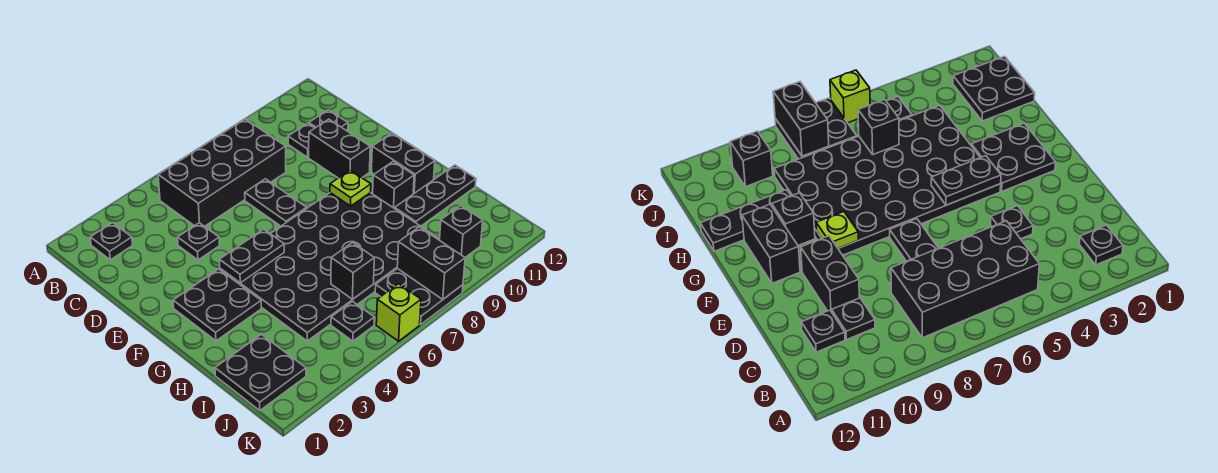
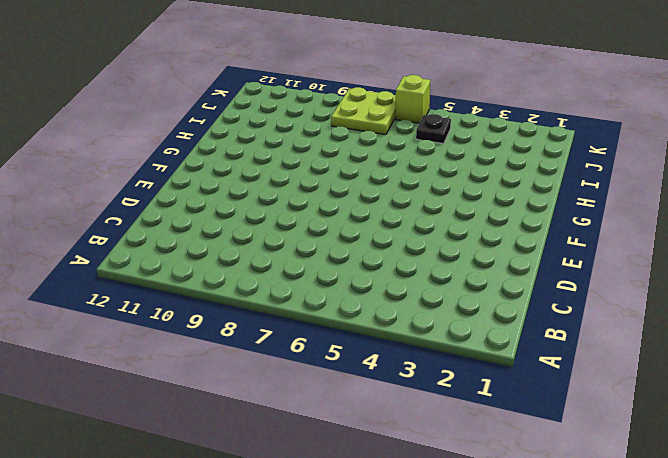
lime plate J7:K8 level 1 -> black plate J7:K8 level 1
none -> black plate B2 level 1
none -> black brick B5:C8 level 1
none -> black plate C10 level 1

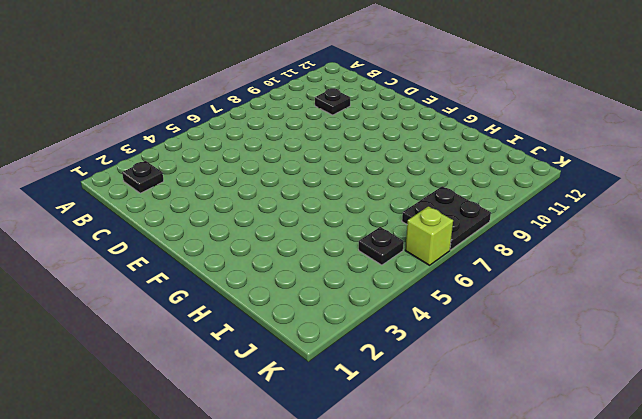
none -> black brick B5:C8 level 1
none -> black plate C11 level 1
none -> black plate D4 level 1

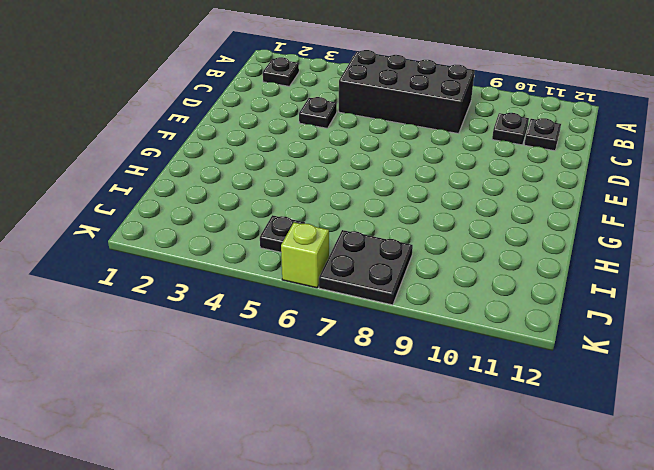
none -> black plate D7:E7 level 1
none -> black brick D10:E10 level 1
none -> black plate F2:G3 level 1

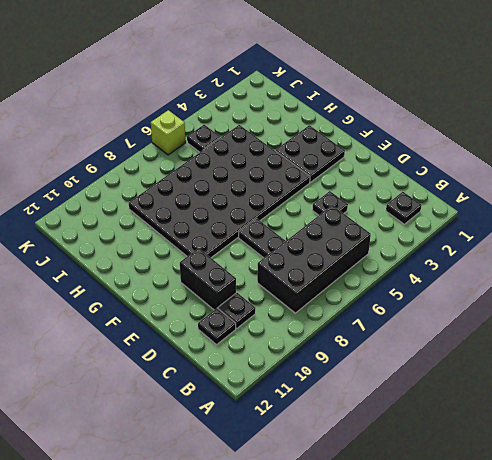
none -> black brick F11:G11 level 1
none -> black brick G10 level 1
none -> black plate H10:H12 level 1

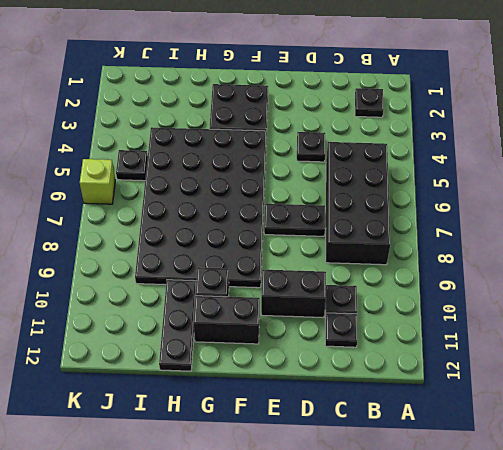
none -> black plate I1:J2 level 1
none -> black plate J7:K8 level 1
none -> black brick J10 level 1

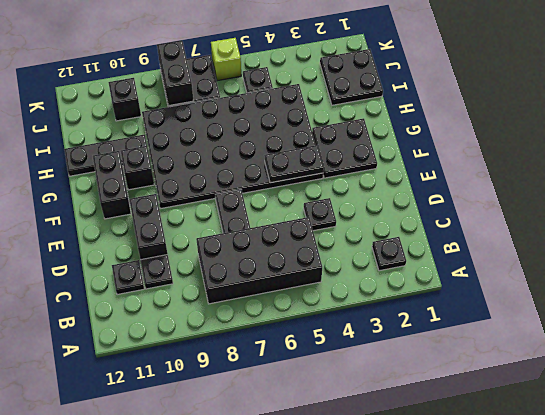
none -> lime plate F9 level 2
none -> black brick I6 level 2

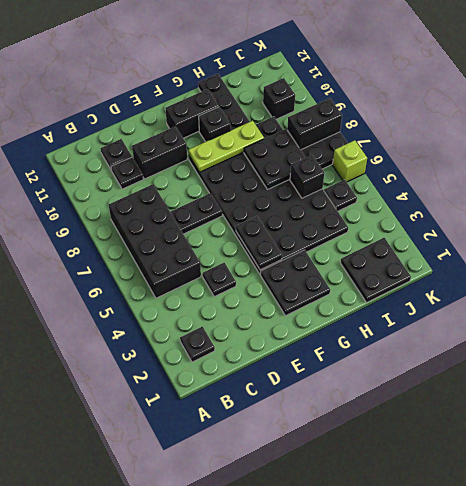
lime plate F9:H9 level 2 -> lime plate F9 level 2
black plate H7:I8 level 2 -> none

